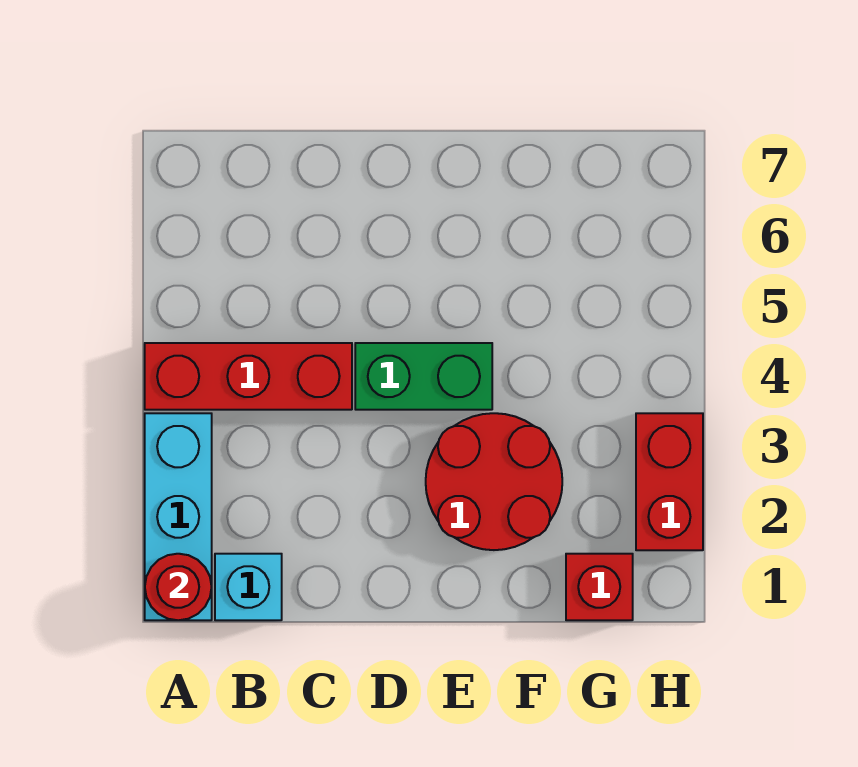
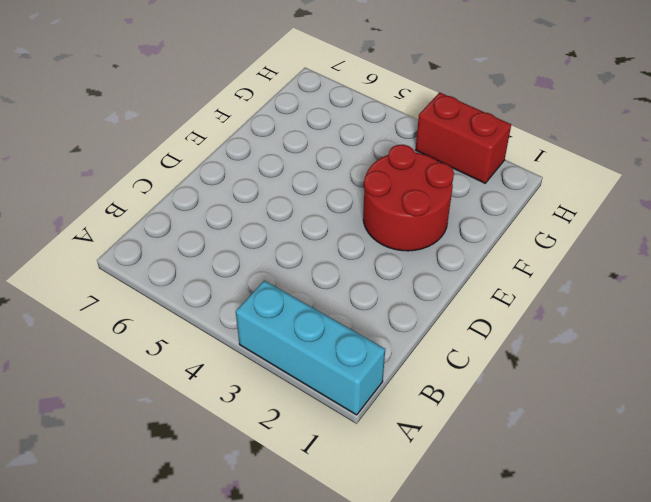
none -> red brick A4:C4 level 1
none -> cyan brick B1 level 1

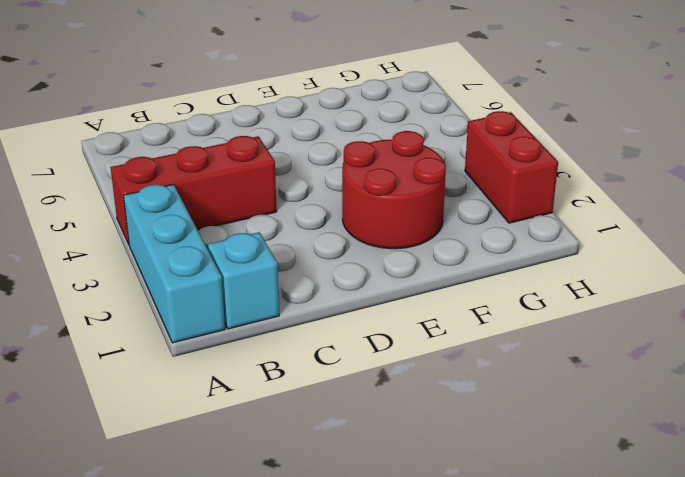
none -> green brick D4:E4 level 1
none -> red brick G1 level 1

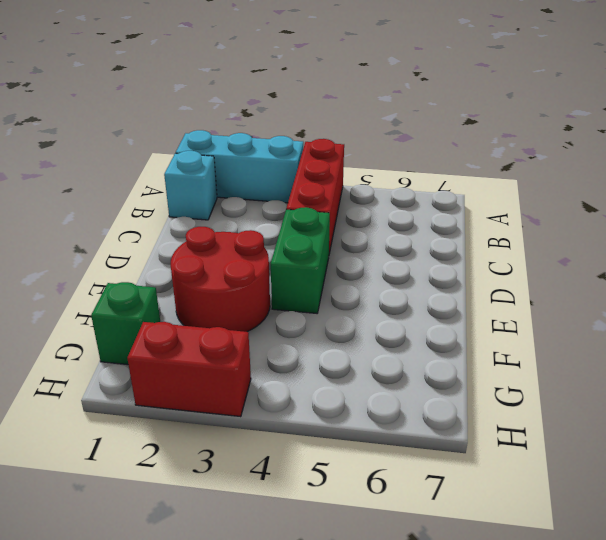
green brick G1 level 1 -> red brick G1 level 1
none -> red round brick A1 level 2

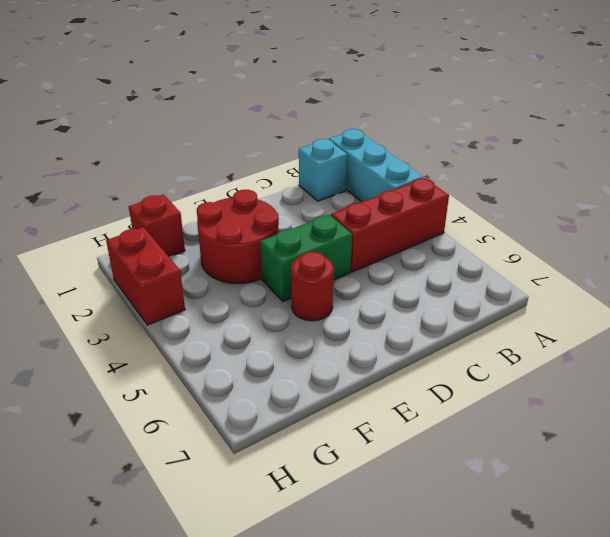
red round brick E5 level 1 -> red round brick A1 level 2

